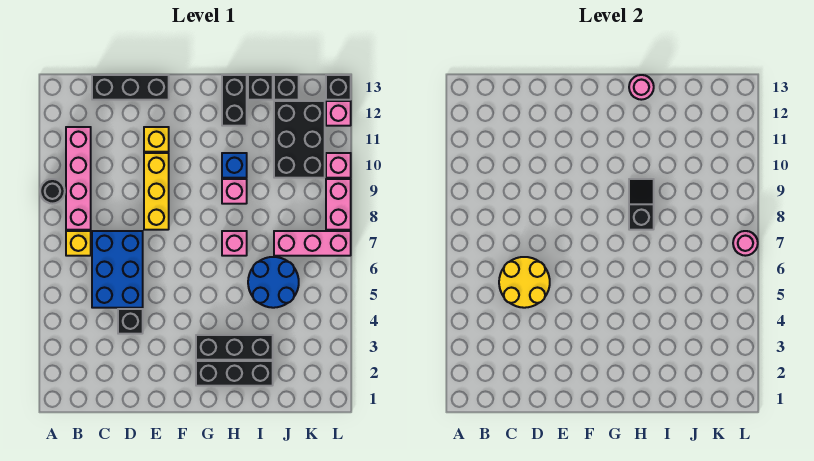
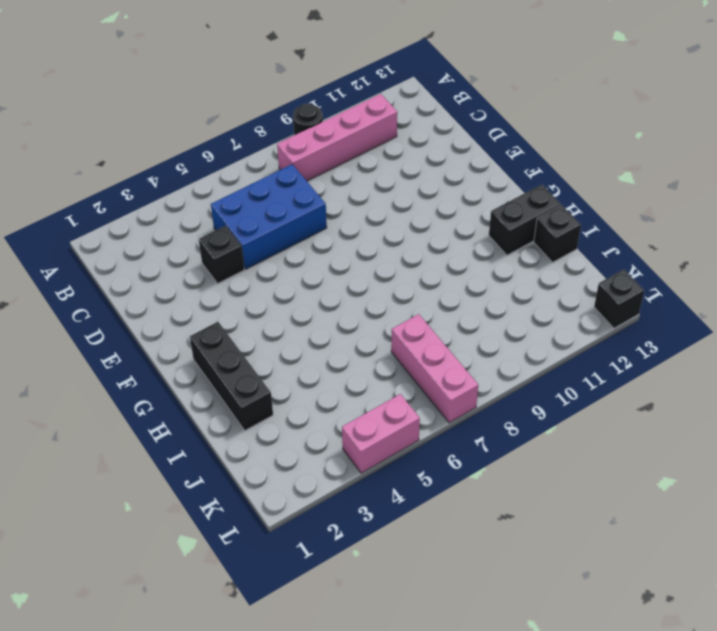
pink brick L4:L5 level 1 -> pink brick L8:L9 level 1
none -> yellow brick B7 level 1
none -> black brick C13:E13 level 1
none -> yellow brick E8:E10 level 1

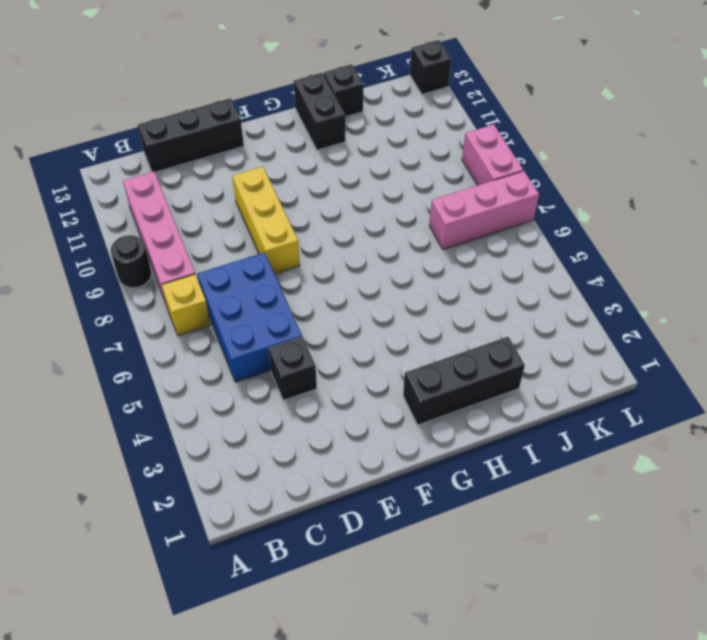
none -> yellow brick E11 level 1
none -> black brick G3:I3 level 1
none -> pink brick H7 level 1

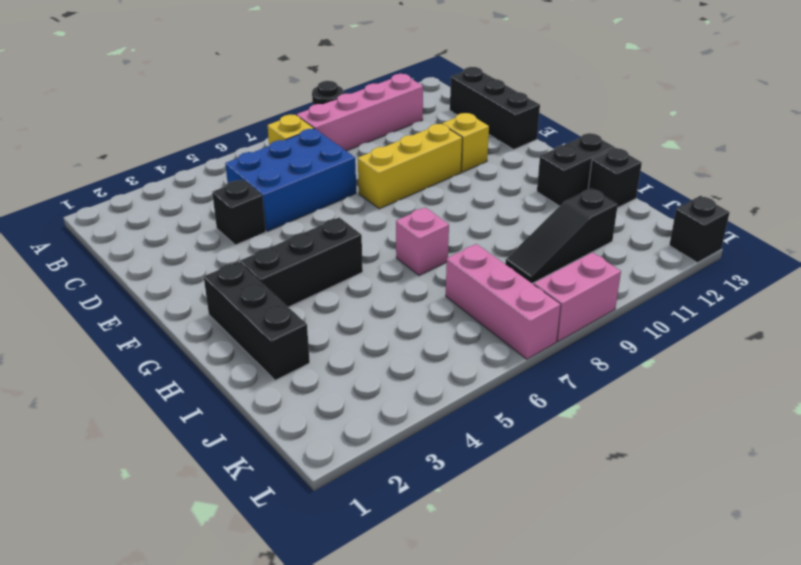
black brick G3:G5 level 1 -> black brick G3:I3 level 1
black slope J9:J11 level 1 top 11 -> black brick J10:K12 level 1
none -> pink brick H9 level 1
none -> blue brick H10 level 1
none -> blue round brick I5:J6 level 1

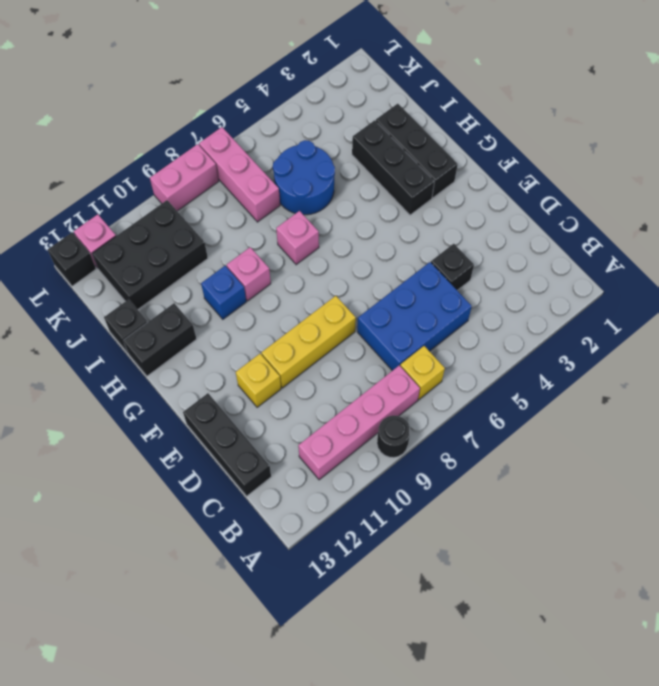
none -> black brick J13 level 1
none -> pink brick L10 level 1
none -> yellow round brick C5:D6 level 2

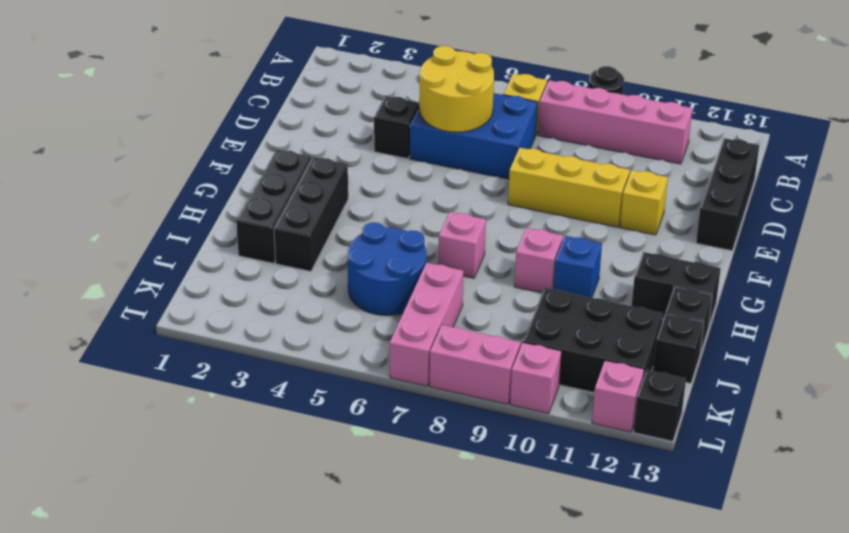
none -> black slope H8:H9 level 2 top 8
none -> pink round brick H13 level 2
none -> pink round brick L7 level 2

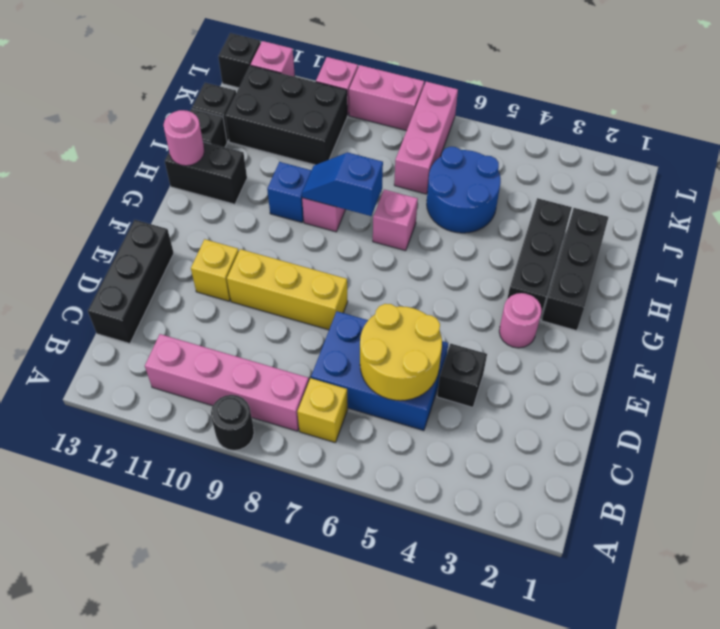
pink round brick F3 level 1 -> pink round brick L7 level 2
blue slope H8:H9 level 2 top 8 -> black slope H8:H9 level 2 top 8

